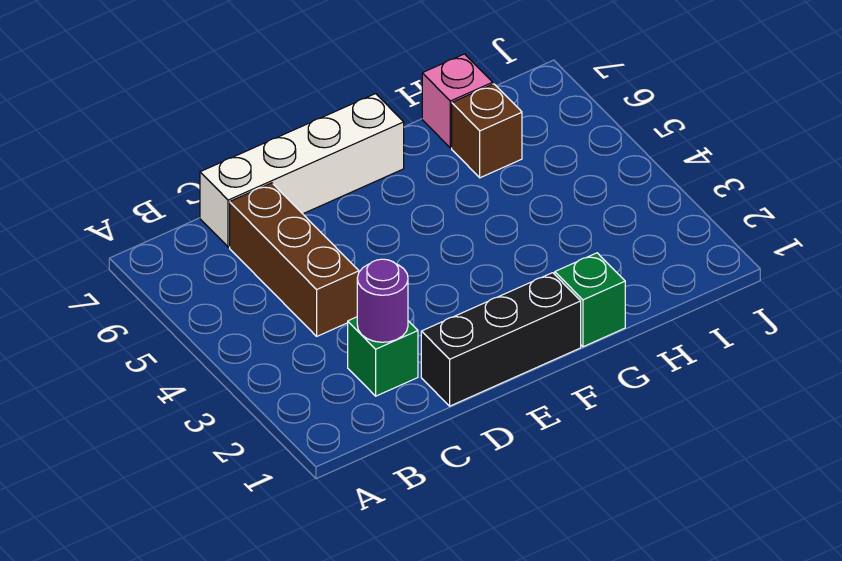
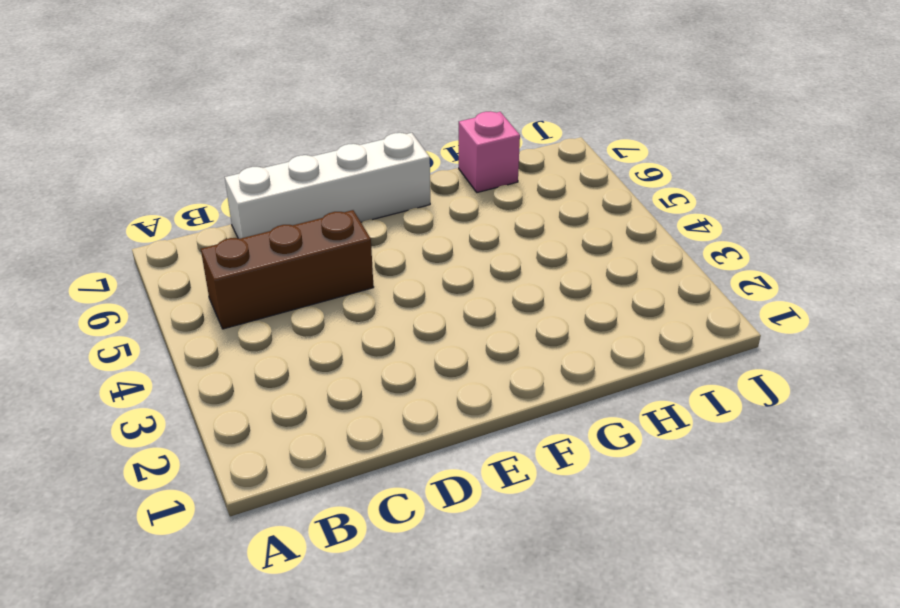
brown brick B5:D5 level 1 -> brown brick C4:C6 level 1
none -> green brick C2 level 1
none -> black brick D1:F1 level 1

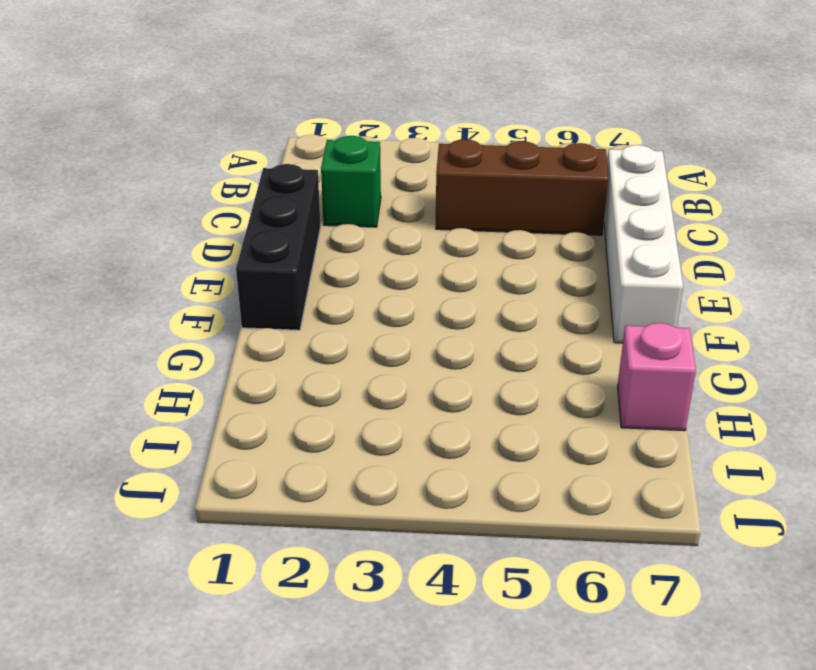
none -> green brick G1 level 1
none -> brown brick H6 level 1

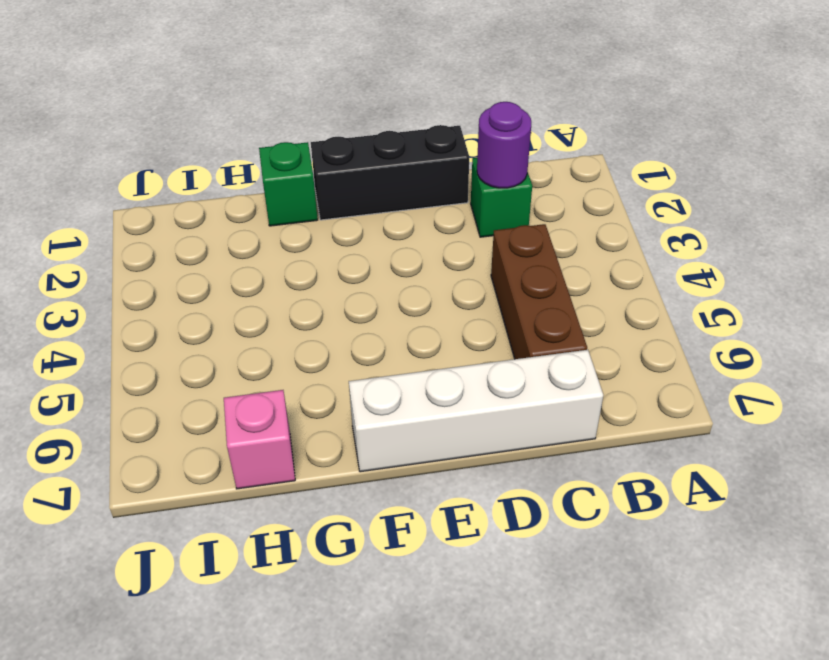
none -> brown brick H6 level 1

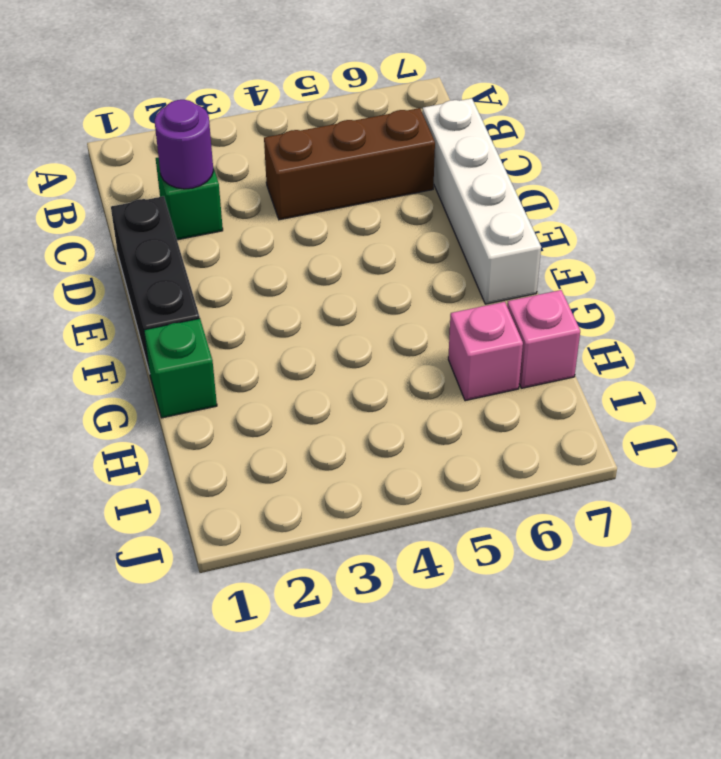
pink brick H6 level 1 -> brown brick H6 level 1

